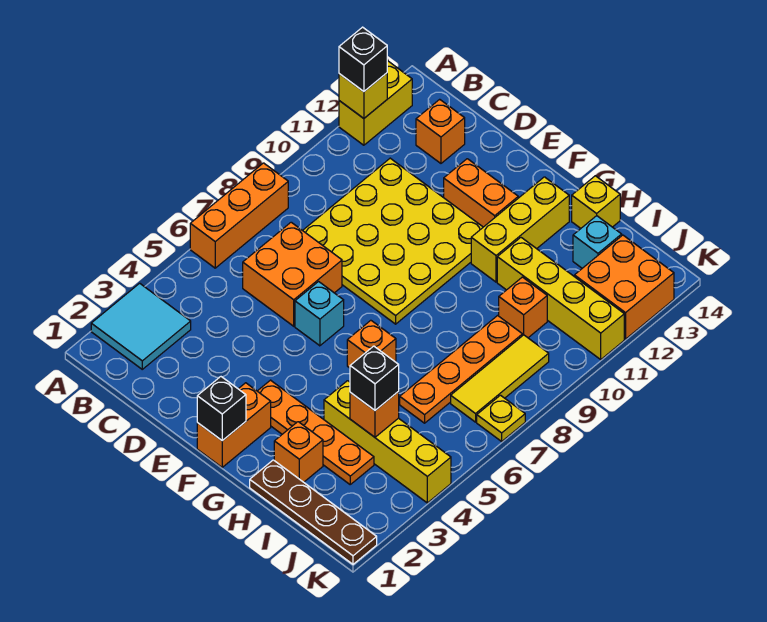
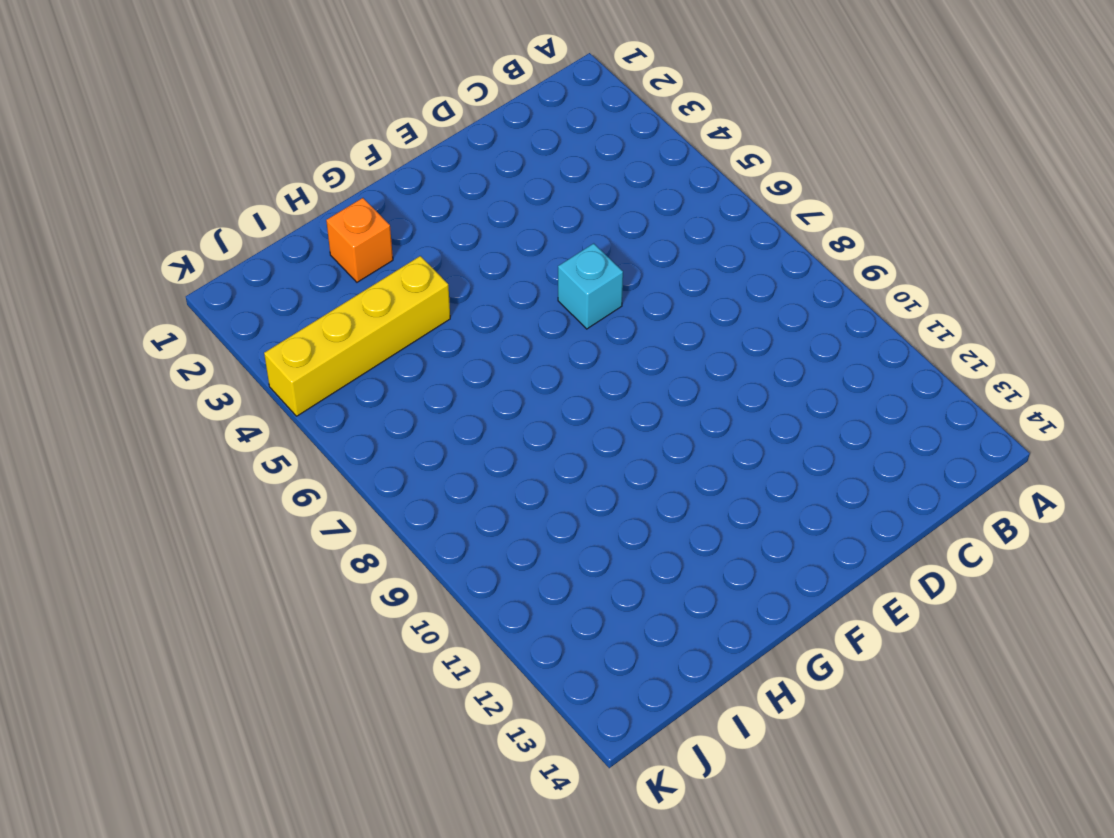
none -> cyan tile A2:B3 level 1
none -> orange brick A6:A8 level 1
none -> yellow brick A12:A13 level 1

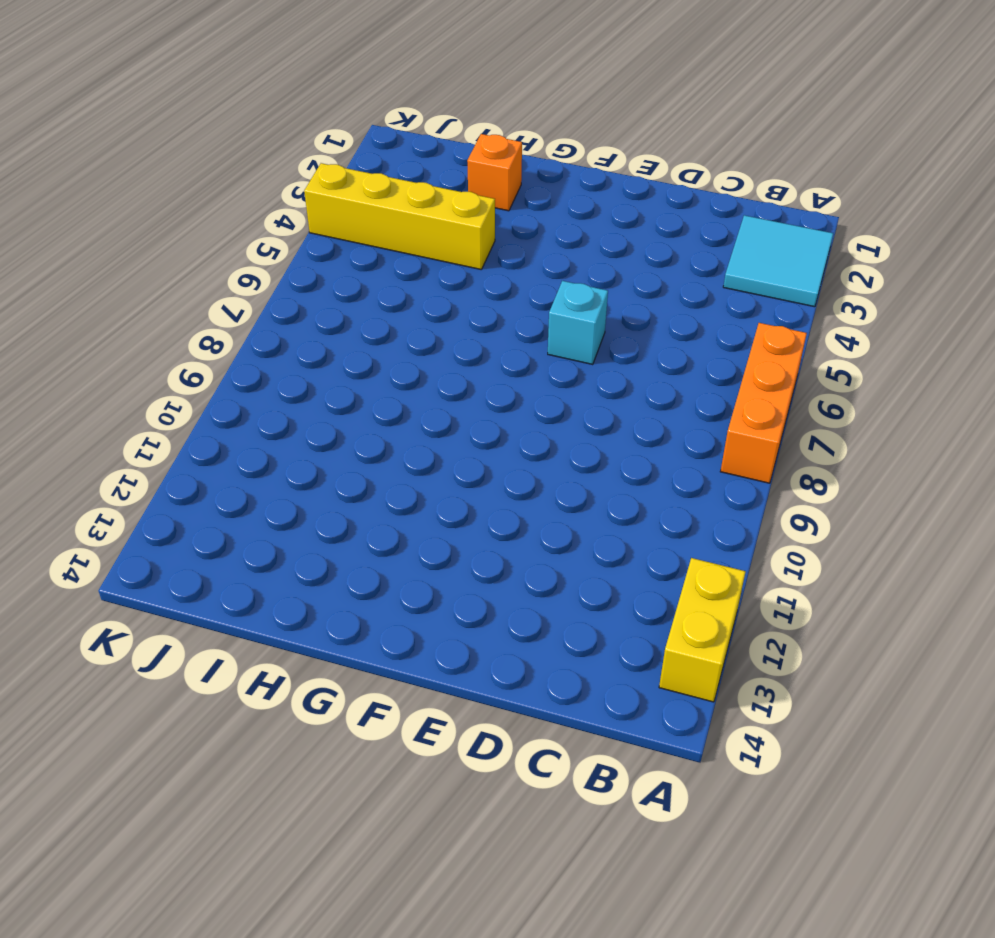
none -> orange brick C6:D7 level 1
none -> yellow plate C8:F11 level 1
none -> orange brick C13 level 1

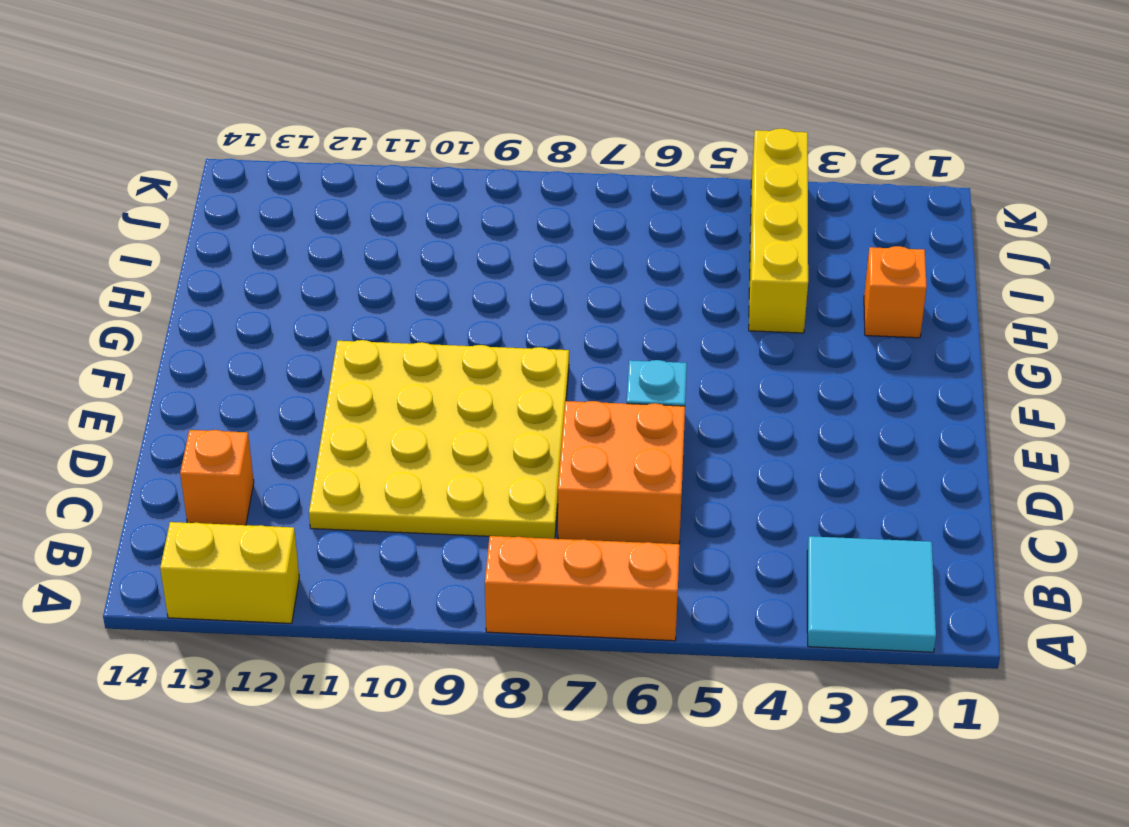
none -> orange brick E12:F12 level 1
none -> orange brick F1:F2 level 1
none -> orange plate F3:I3 level 1

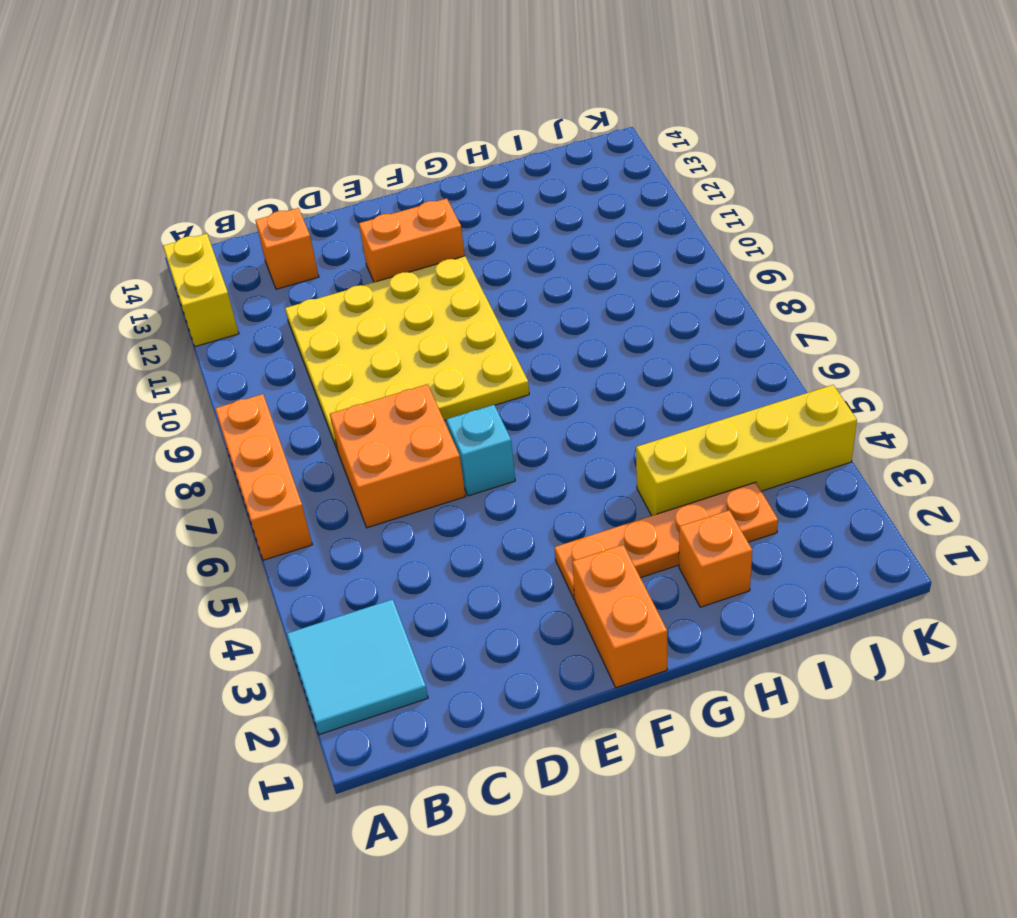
none -> orange brick G6 level 1
none -> yellow brick G11:G13 level 1
none -> brown plate H1:K1 level 1

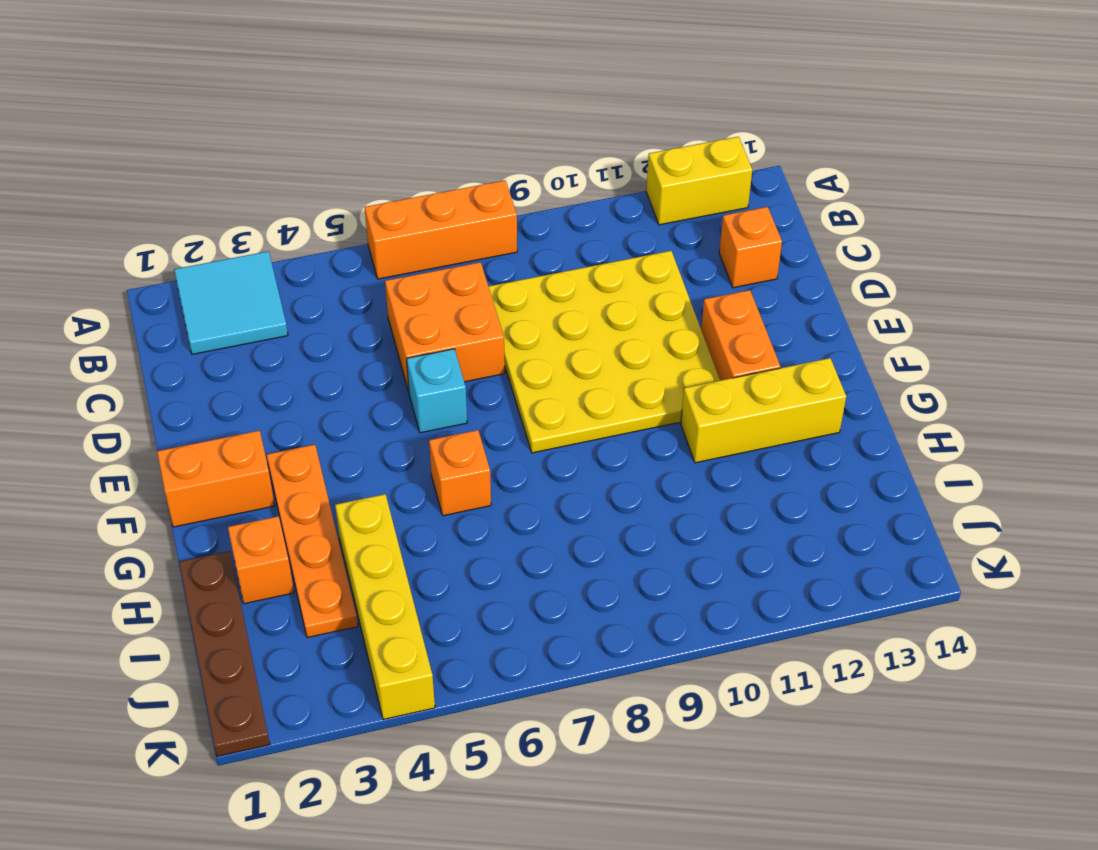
none -> yellow brick H11:K11 level 1
none -> yellow brick H14 level 1
none -> orange plate I6:I9 level 1

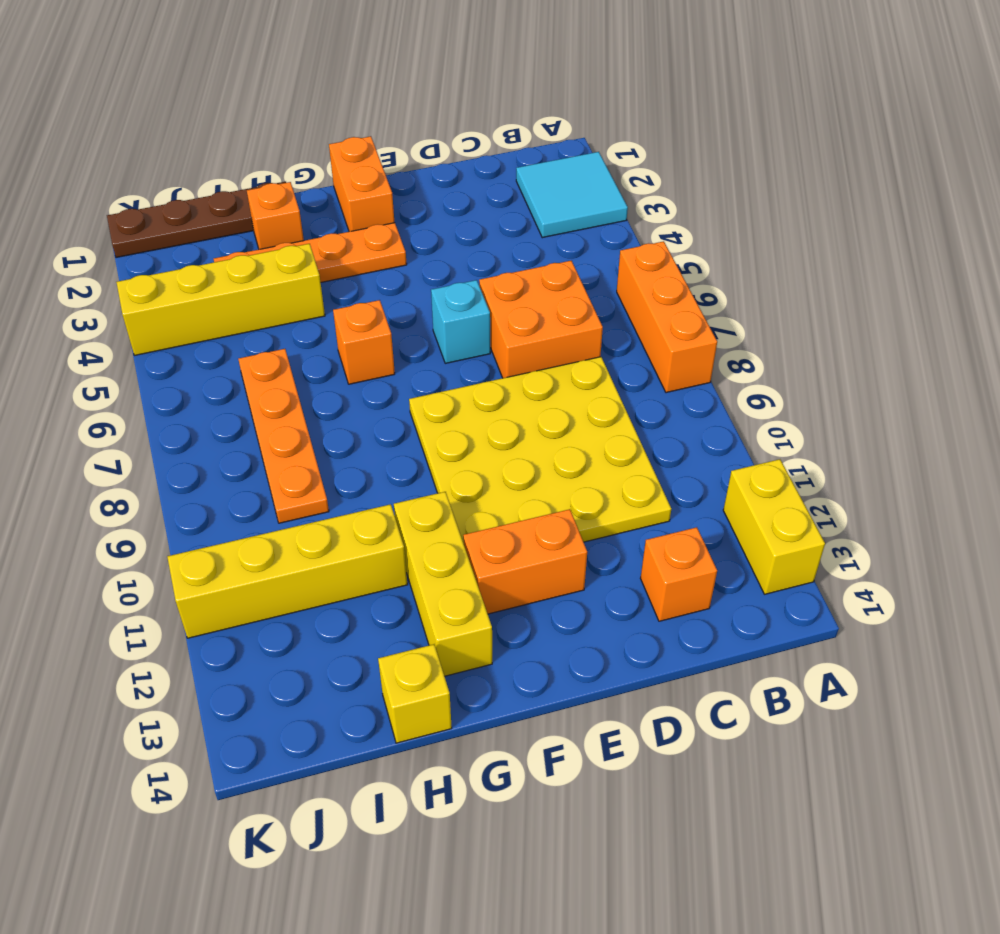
none -> orange brick I10 level 1
none -> cyan brick I13 level 1
none -> yellow tile J7:J9 level 1

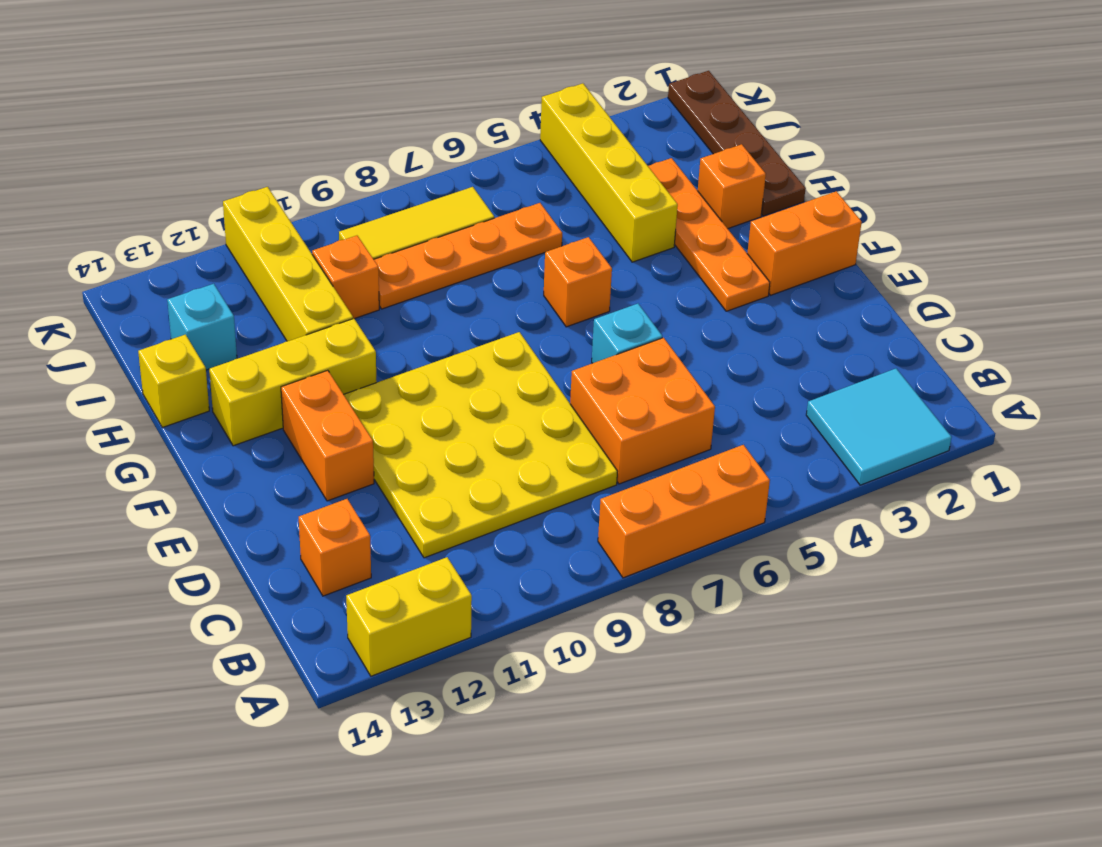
none -> orange brick J12:K13 level 1
none -> yellow plate K7 level 1
none -> yellow brick A12 level 2

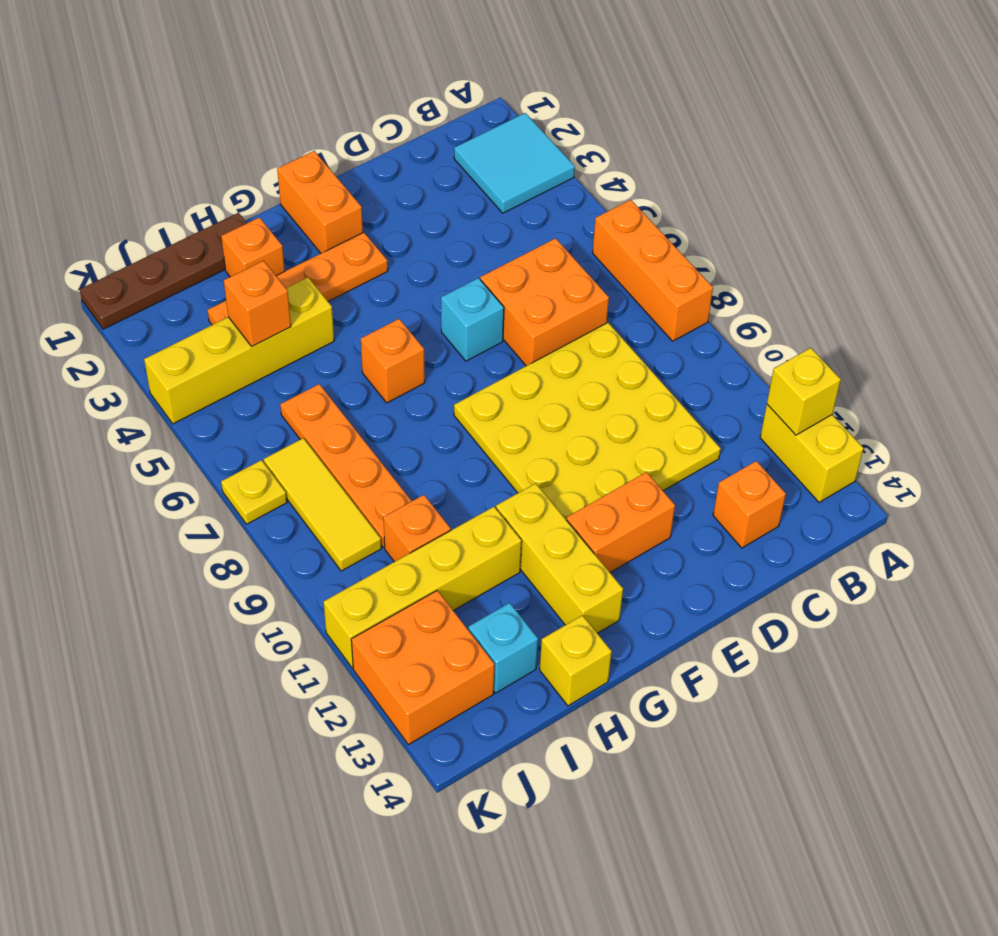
none -> black brick F1 level 2
none -> black brick A12 level 3
none -> black brick I4 level 3

